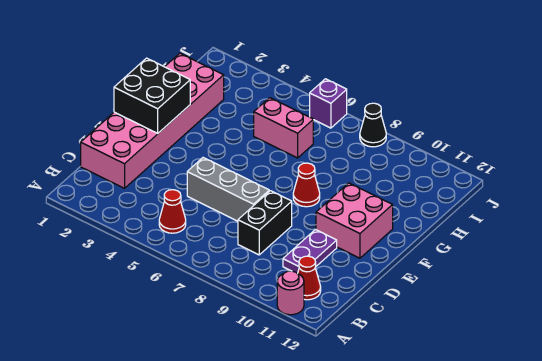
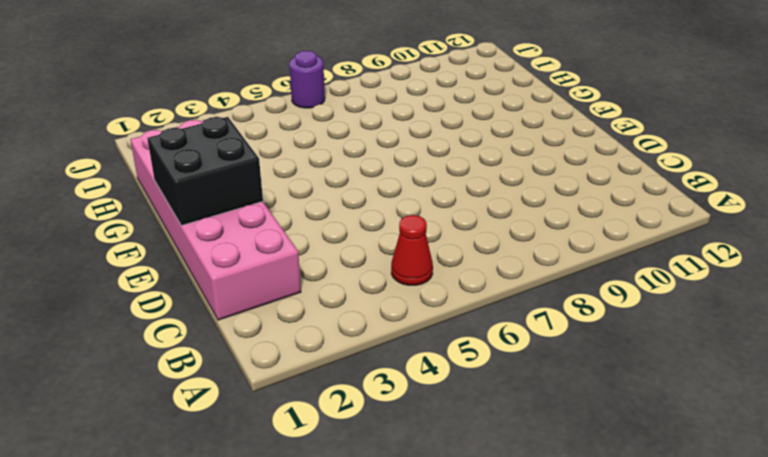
purple round brick J6 level 1 -> purple brick J6 level 1
none -> pink round brick A11 level 1
none -> red cone B11 level 1
none -> black brick C8:D8 level 1

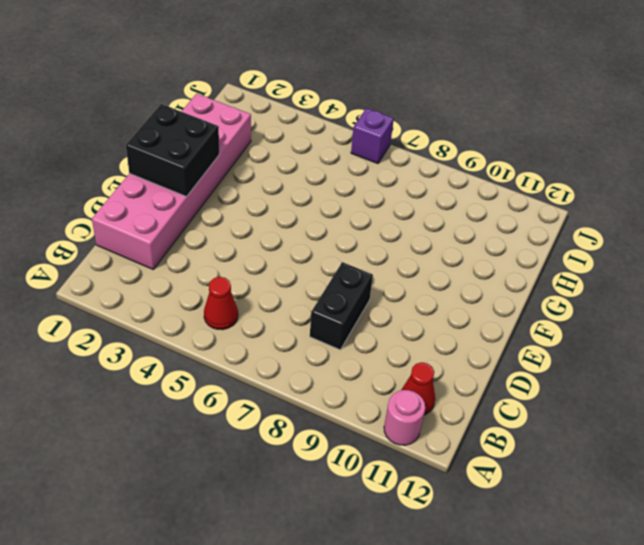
none -> purple plate C10:D10 level 1
none -> grey brick D5:D7 level 1
none -> pink brick E10:F11 level 1

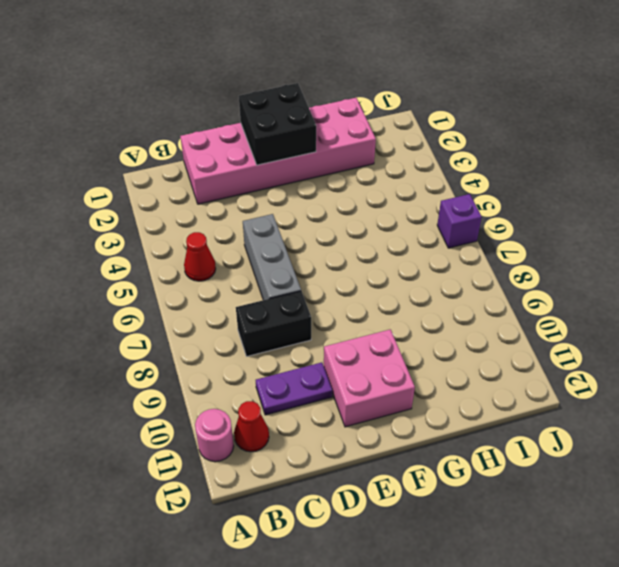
none -> red cone F8 level 1
none -> pink brick H5:H6 level 1
none -> black cone J8 level 1

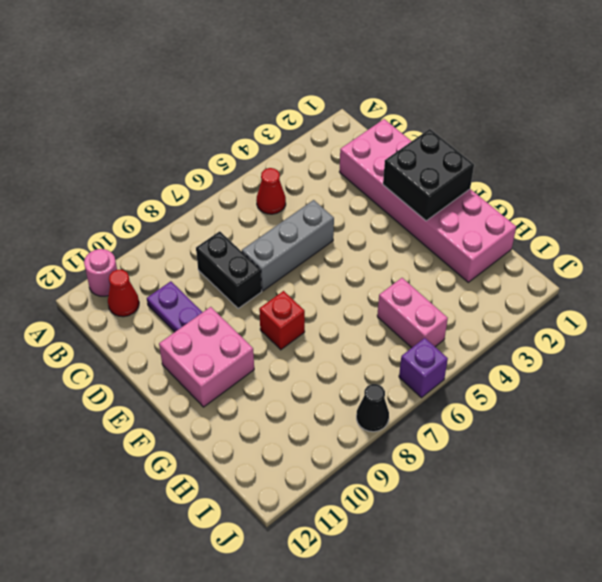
red brick F8 level 1 -> red cone F8 level 1
pink brick H5:I5 level 1 -> pink brick H5:H6 level 1

